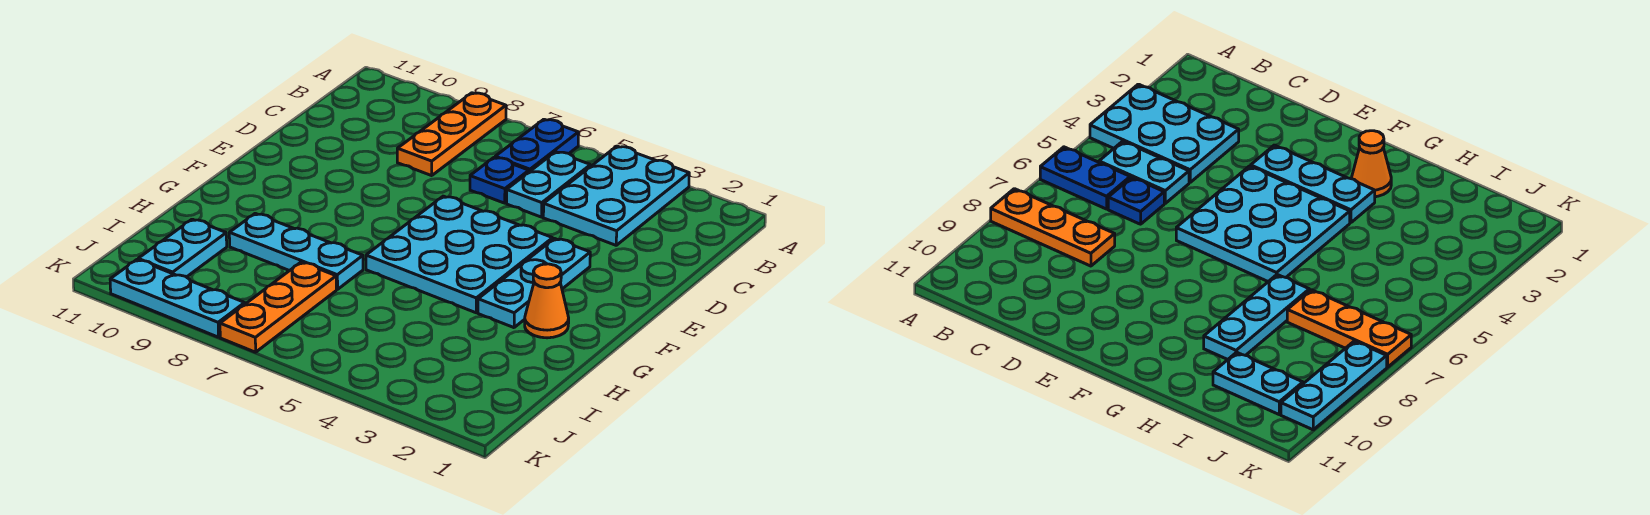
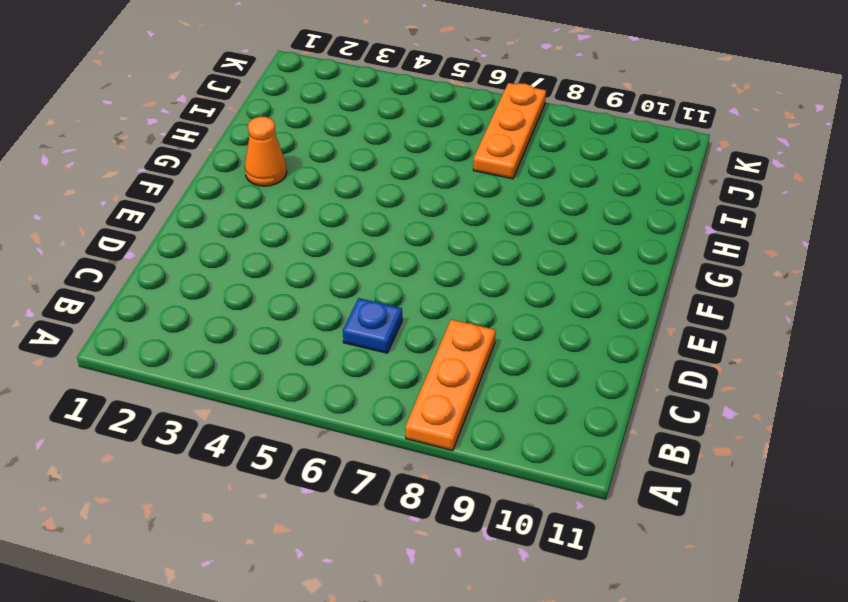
none -> cyan plate A3:C4 level 1
none -> blue plate A6:B6 level 1
none -> cyan plate B5:C5 level 1

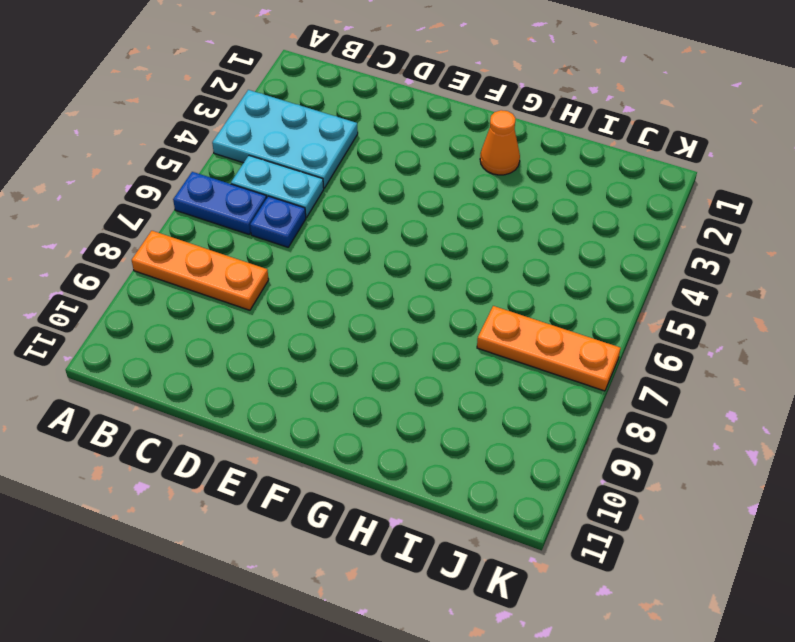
none -> cyan plate E3:G3 level 1
none -> cyan plate E4:G6 level 1
none -> cyan plate H7:H9 level 1

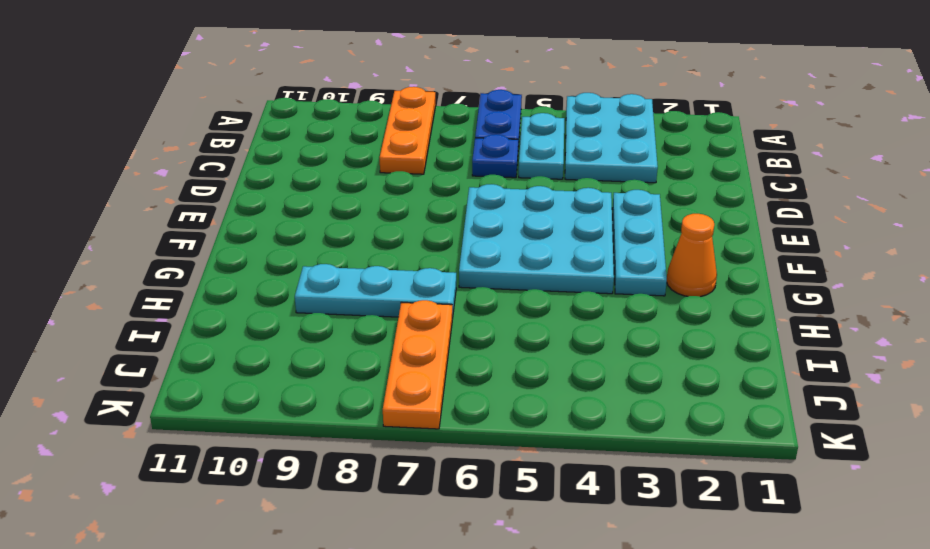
none -> cyan plate I10:J10 level 1
none -> cyan plate K8:K10 level 1

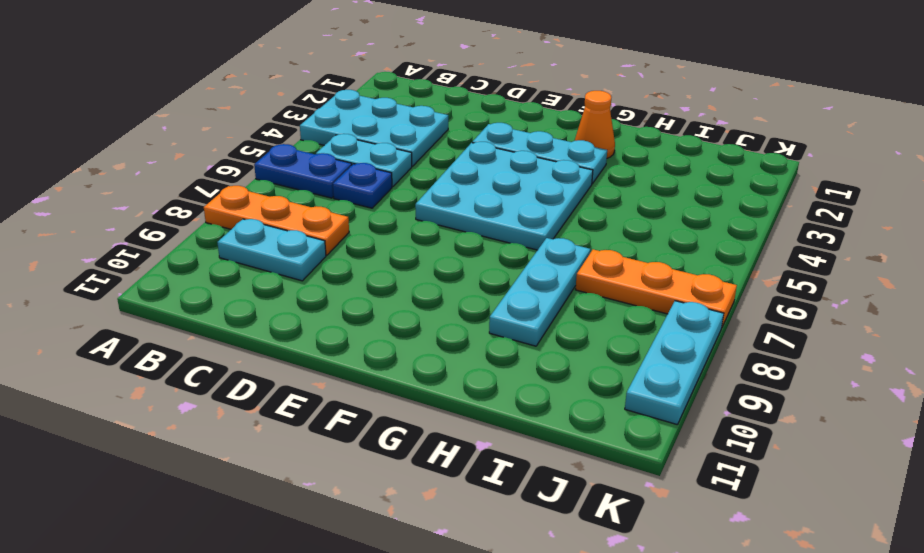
cyan plate B9:C9 level 1 -> cyan plate I10:J10 level 1

